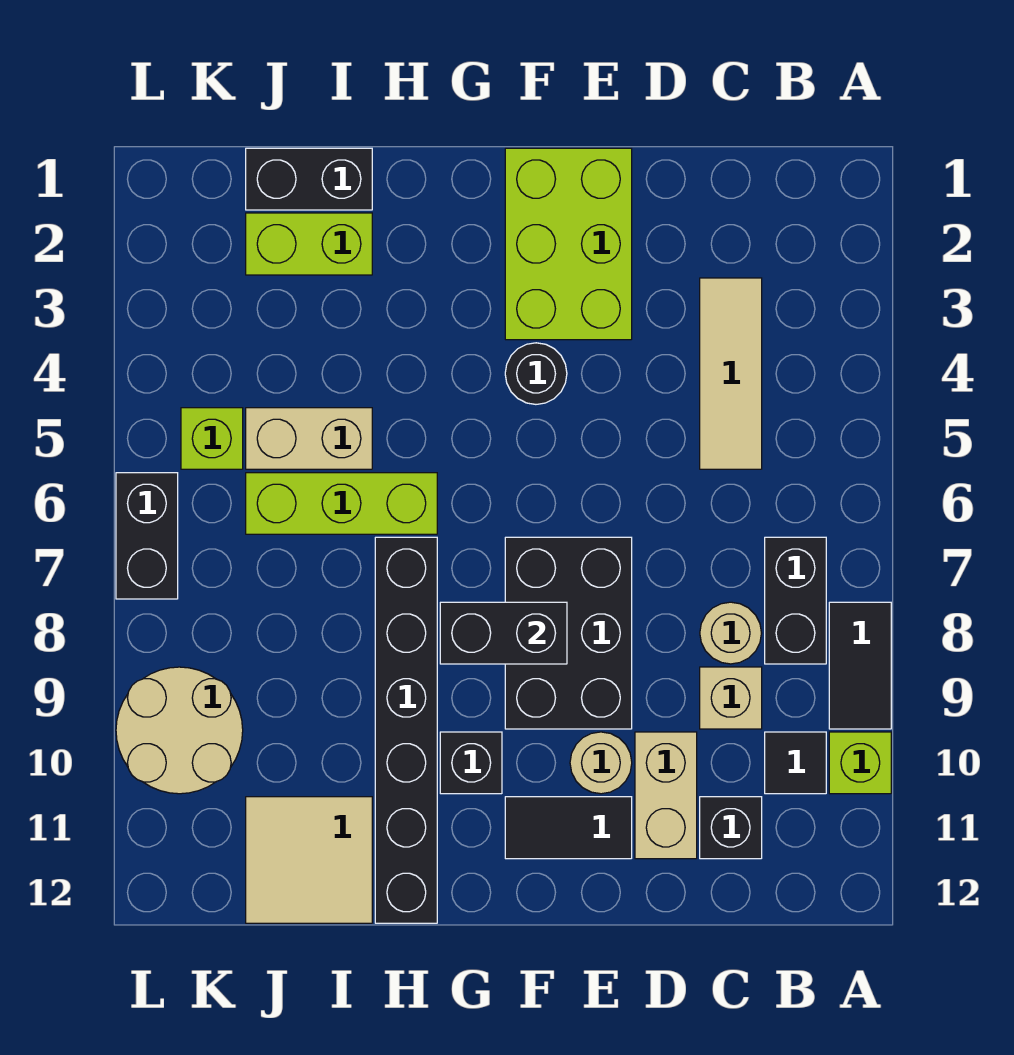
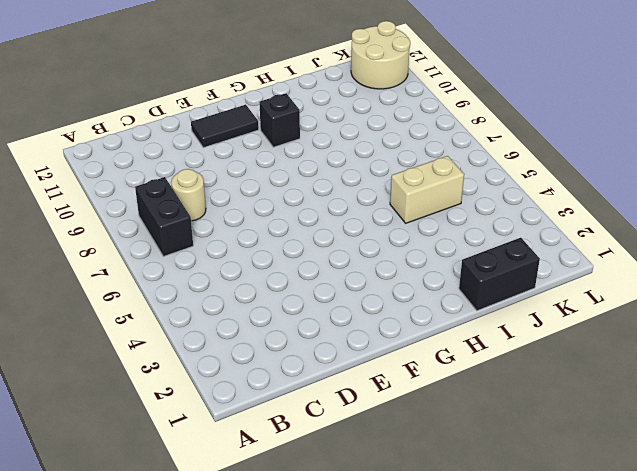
tan round brick K11:L12 level 1 -> tan round brick K9:L10 level 1
none -> black tile A8:A9 level 1
none -> lime brick A10 level 1
none -> black tile B10 level 1

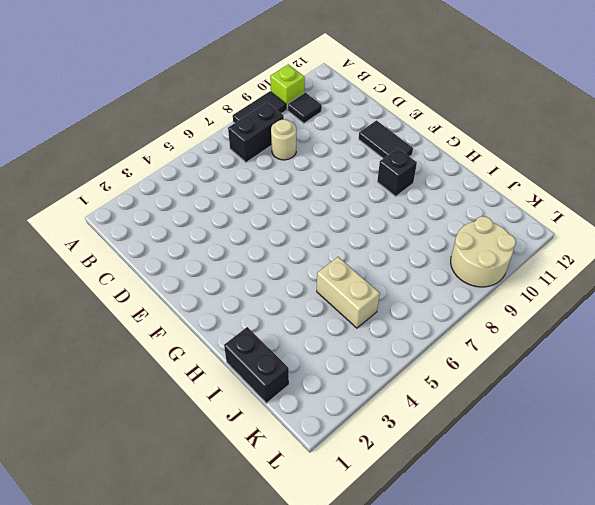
none -> tan tile C3:C5 level 1
none -> tan brick C9 level 1
none -> black brick C11 level 1

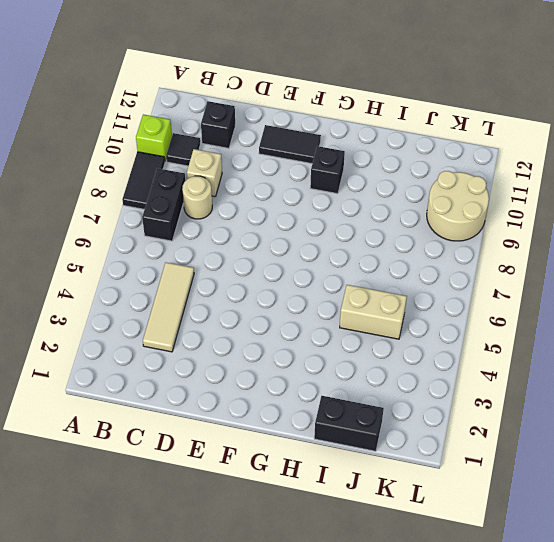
none -> tan brick D10:D11 level 1
none -> lime brick E1:F3 level 1
none -> black brick E7:F9 level 1

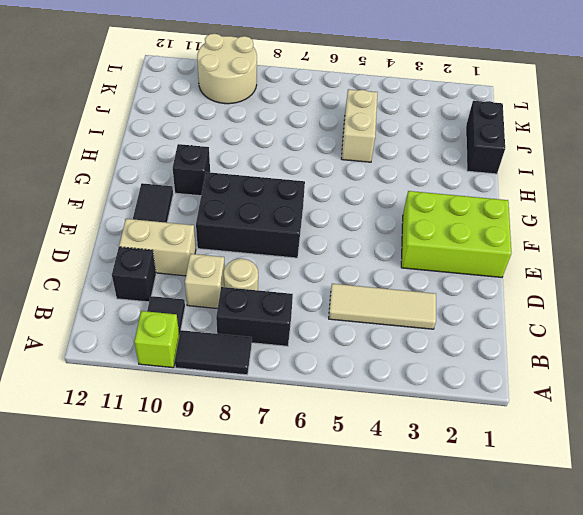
none -> tan round brick E10 level 1
none -> black round brick F4 level 1
none -> lime brick H6:J6 level 1

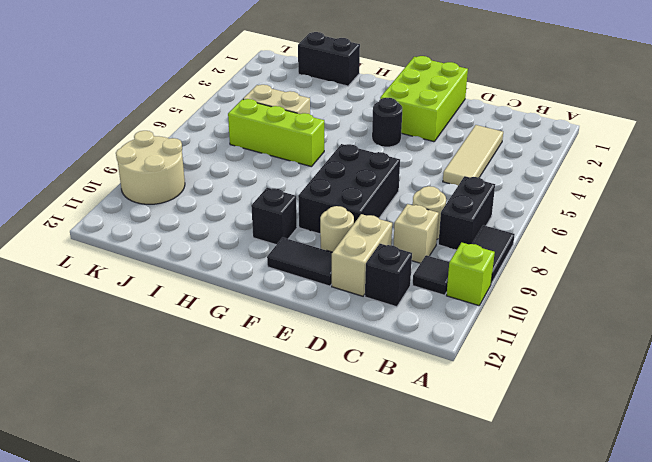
none -> black brick H7:H12 level 1
none -> lime brick I2:J2 level 1
none -> tan tile I11:J12 level 1

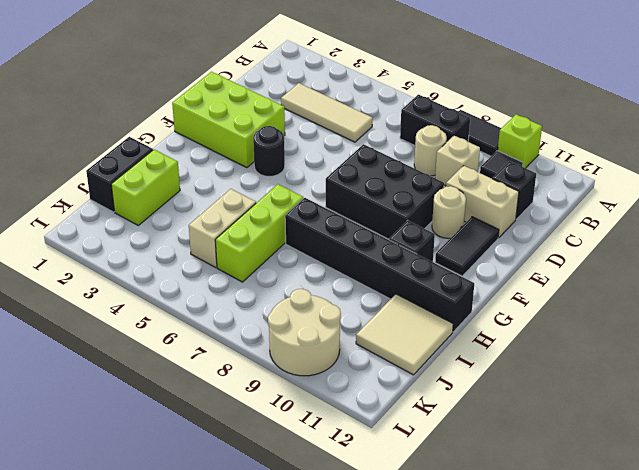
none -> lime brick K5 level 1
none -> black brick L6:L7 level 1
none -> black brick F8:G8 level 2

